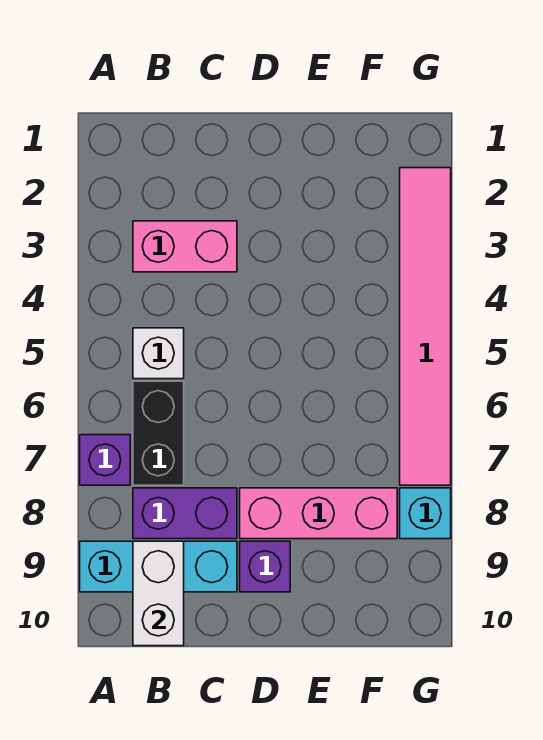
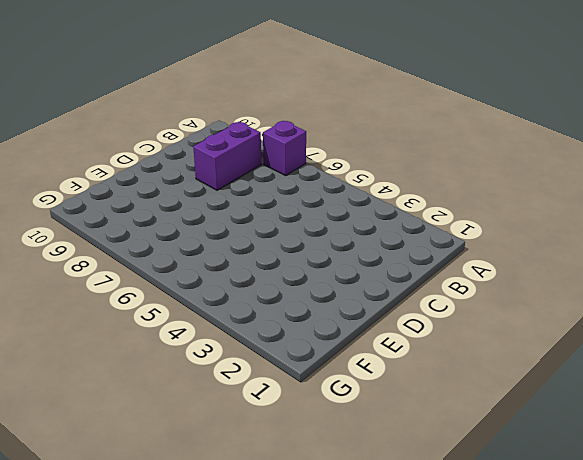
none -> cyan brick A9:C9 level 1
none -> pink brick B3:C3 level 1

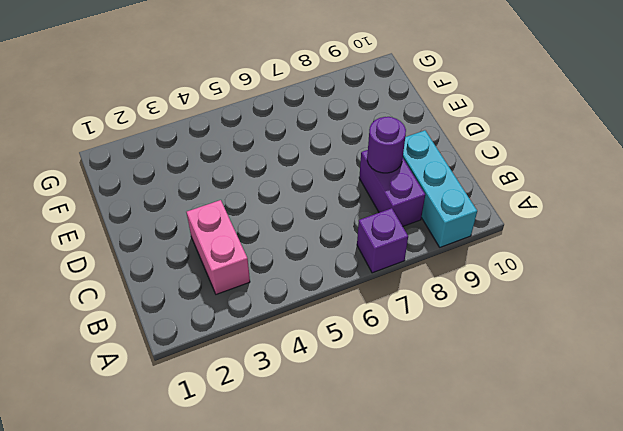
purple round brick C8 level 2 -> none
none -> white brick B5 level 1
none -> black brick B6:B7 level 1

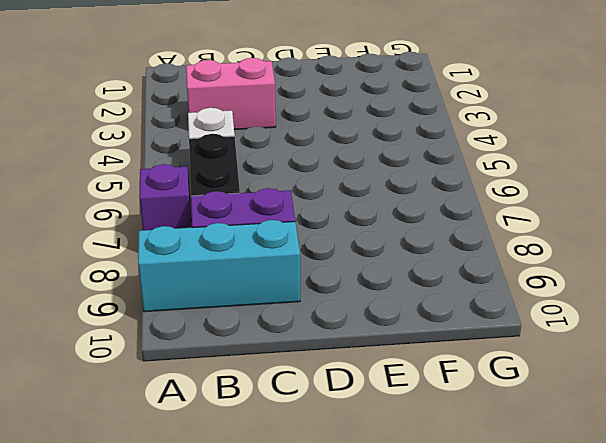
none -> pink brick D8:F8 level 1
none -> purple brick D9 level 1

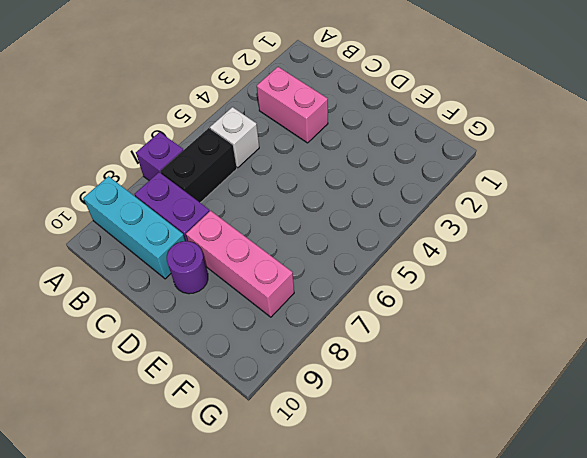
purple round brick D9 level 1 -> purple brick D9 level 1
none -> pink tile G2:G7 level 1
none -> cyan brick G8 level 1

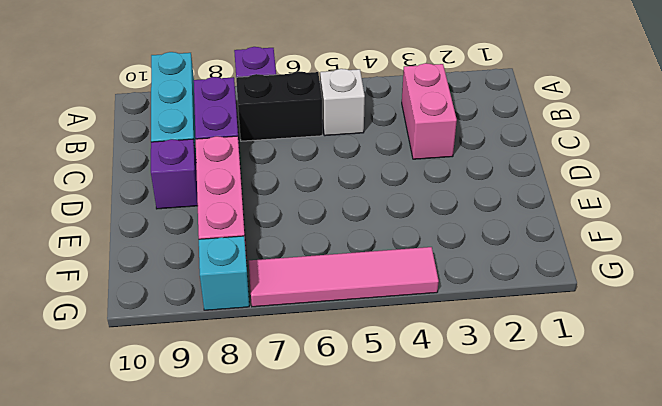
pink tile G4:G7 level 1 -> pink tile G2:G7 level 1
none -> white brick B9:B10 level 2

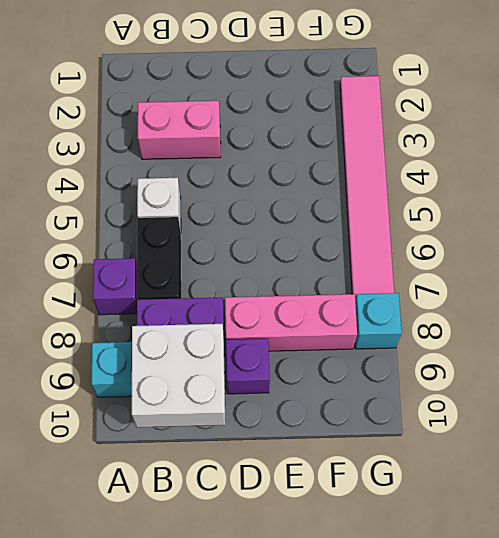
white brick B9:C10 level 2 -> white brick B9:B10 level 2

